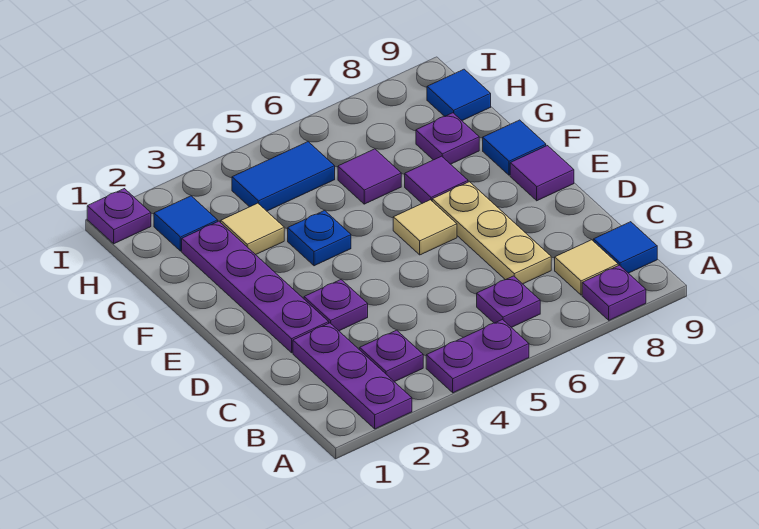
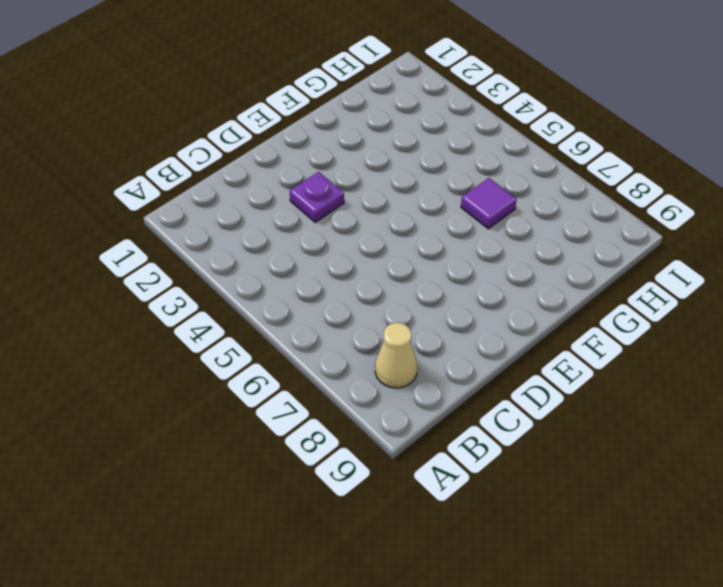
tan cone B8 level 1 -> tan tile B8 level 1
none -> purple plate A2:C2 level 1
none -> purple plate A4:A5 level 1
none -> purple plate A8 level 1

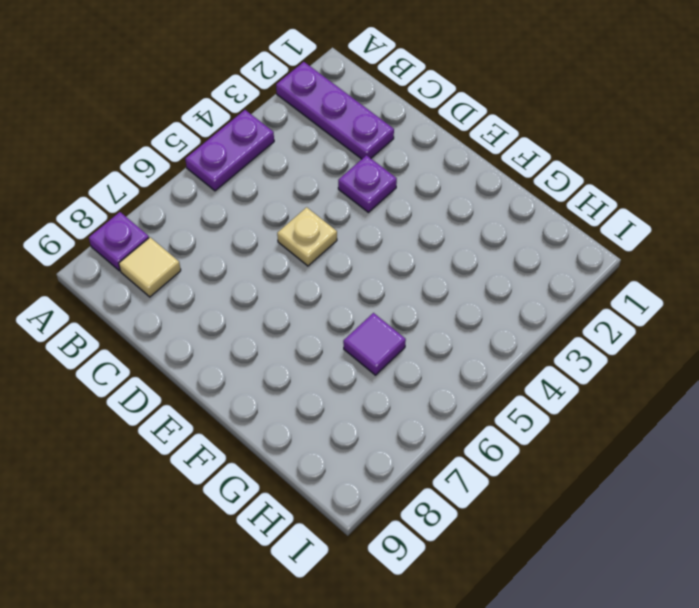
tan plate D5 level 1 -> none
none -> purple plate B3 level 1
none -> purple plate B6 level 1
none -> blue tile B9 level 1

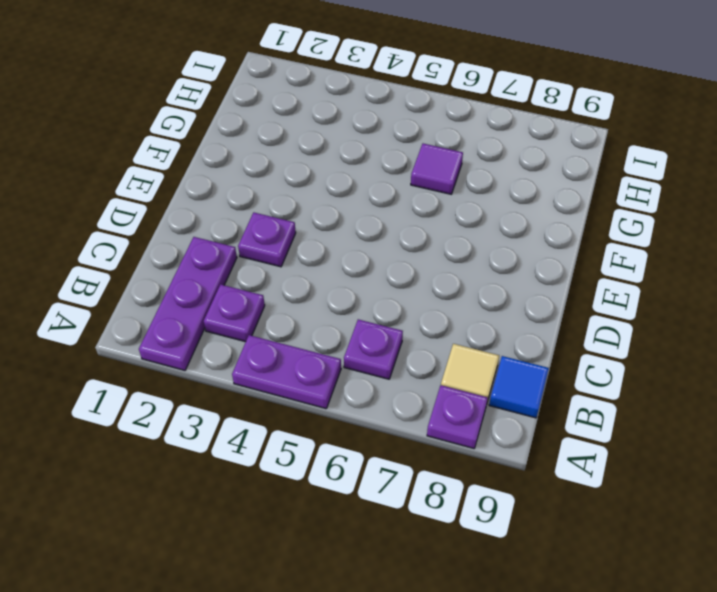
none -> tan plate C7:E7 level 1
none -> purple plate D2:G2 level 1
none -> tan tile E6 level 1

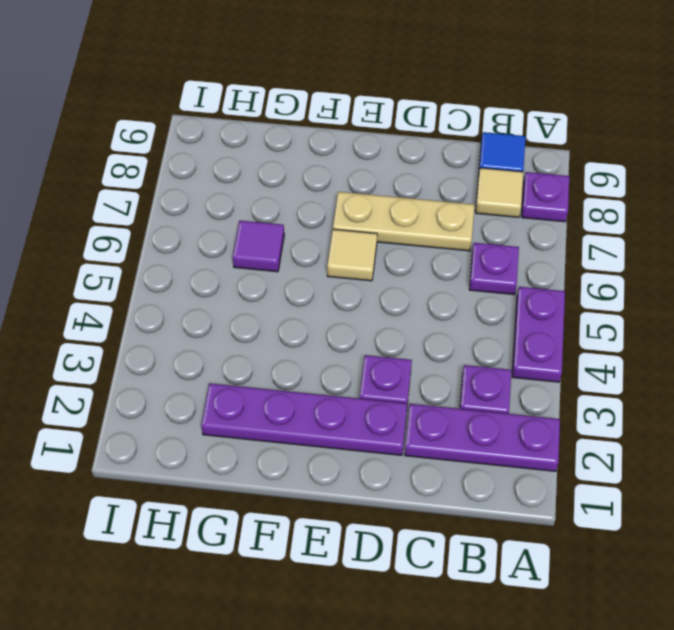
none -> purple tile E9 level 1
none -> blue plate F4 level 1
none -> purple tile F7 level 1

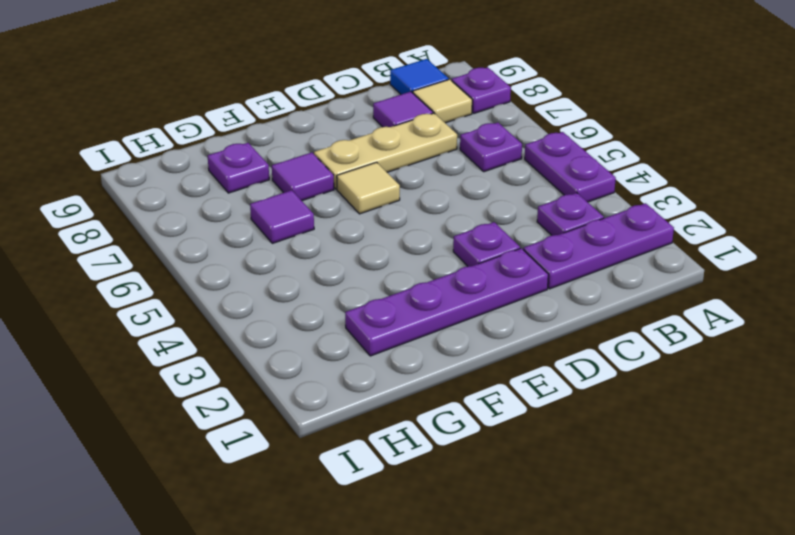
purple tile C8 level 1 -> purple tile E9 level 1
none -> blue plate F4 level 1
none -> blue tile F9 level 1
none -> tan tile G3 level 1

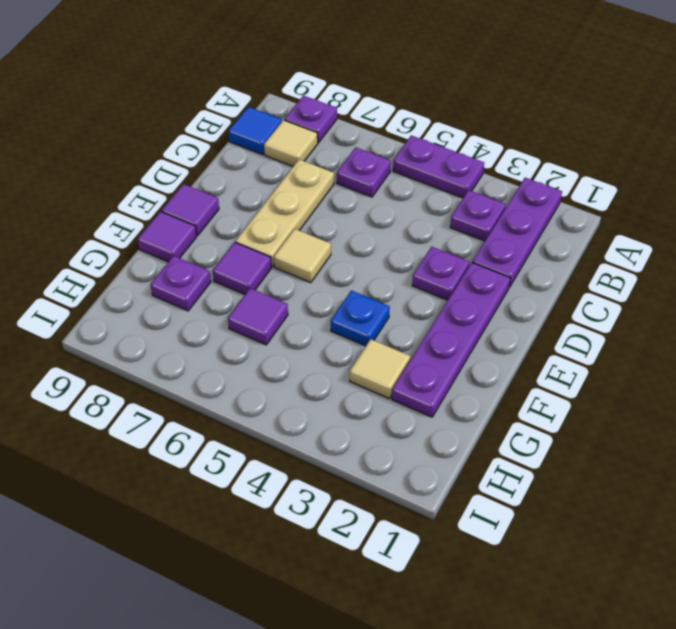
purple tile F9 level 1 -> blue tile F9 level 1
none -> blue tile H2 level 1
none -> blue tile H4:H5 level 1
none -> blue tile H9 level 1

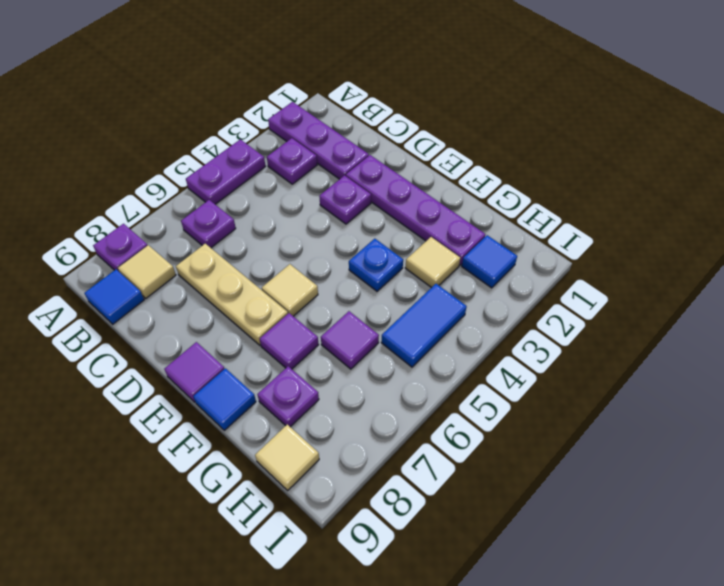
tan tile H9 level 1 -> blue tile H9 level 1
none -> purple plate I1 level 1

